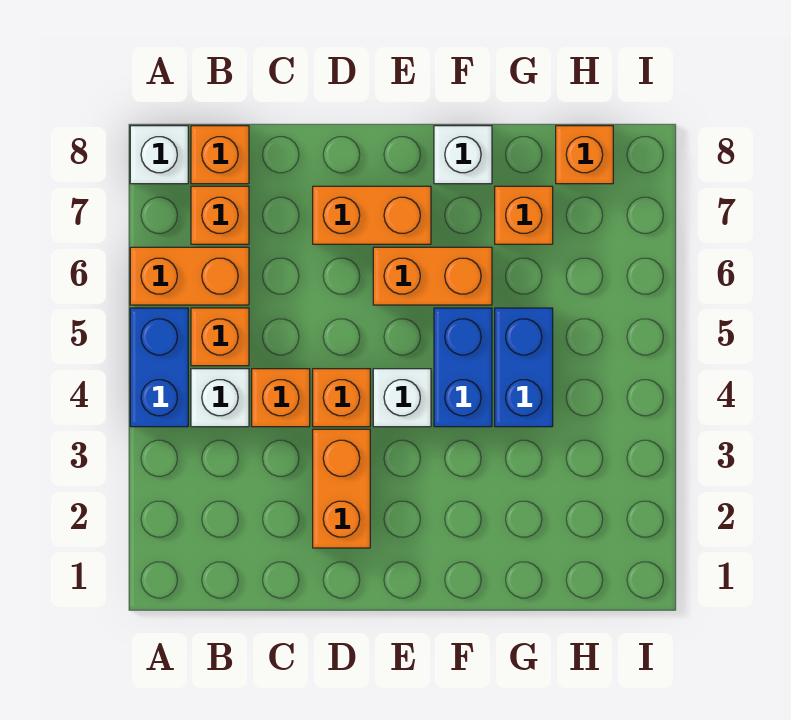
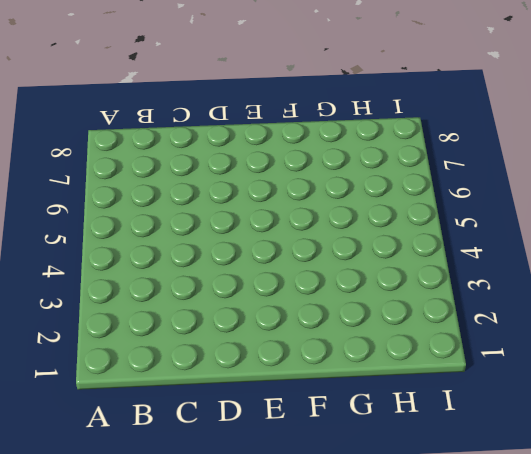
none -> blue brick A4:A5 level 1
none -> orange brick A6:B6 level 1
none -> white brick A8 level 1

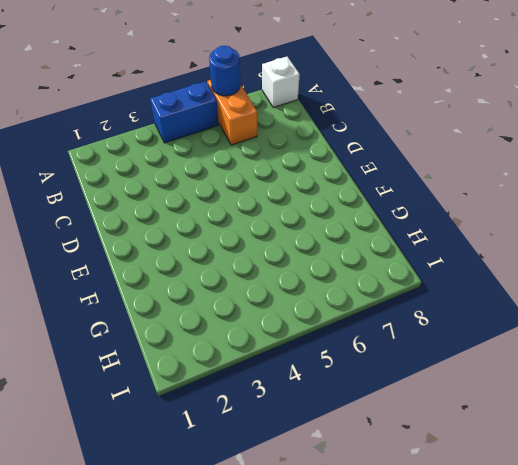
blue round brick A6 level 2 -> none
none -> white brick B4 level 1
none -> orange brick B5 level 1
none -> orange brick B7 level 1

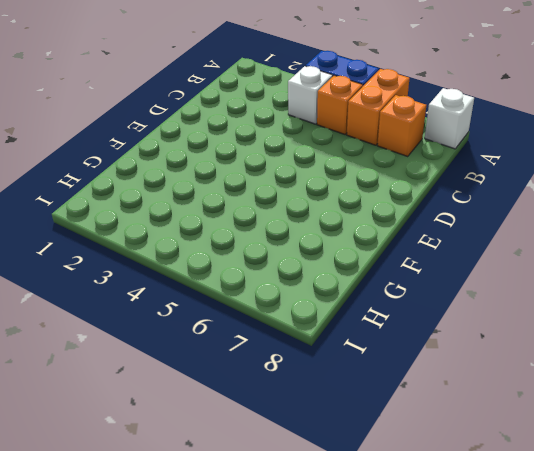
none -> orange brick B8 level 1
none -> orange brick C4 level 1
none -> orange brick D2:D3 level 1

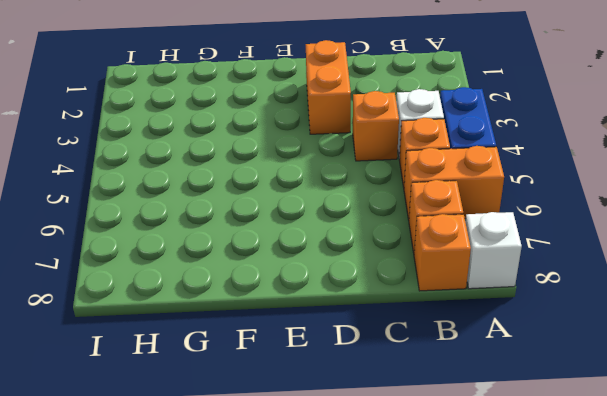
none -> orange brick D4 level 1
none -> orange brick D7:E7 level 1
none -> white brick E4 level 1

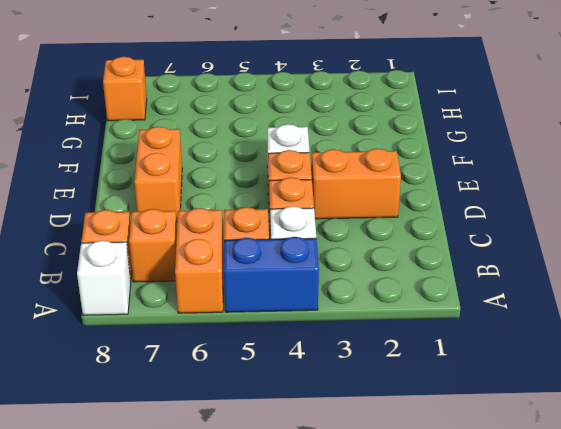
none -> orange brick E6:F6 level 1
none -> blue brick F4:F5 level 1
none -> white brick F8 level 1

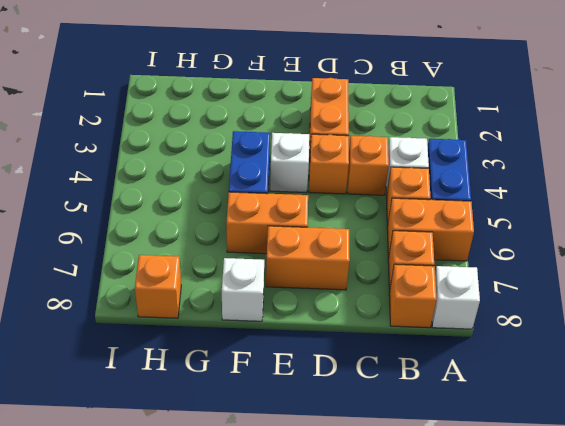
none -> blue brick G4:G5 level 1
none -> orange brick G7 level 1

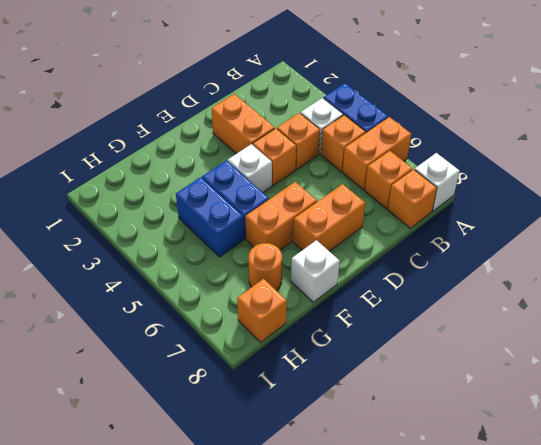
orange round brick G7 level 1 -> orange brick G7 level 1

